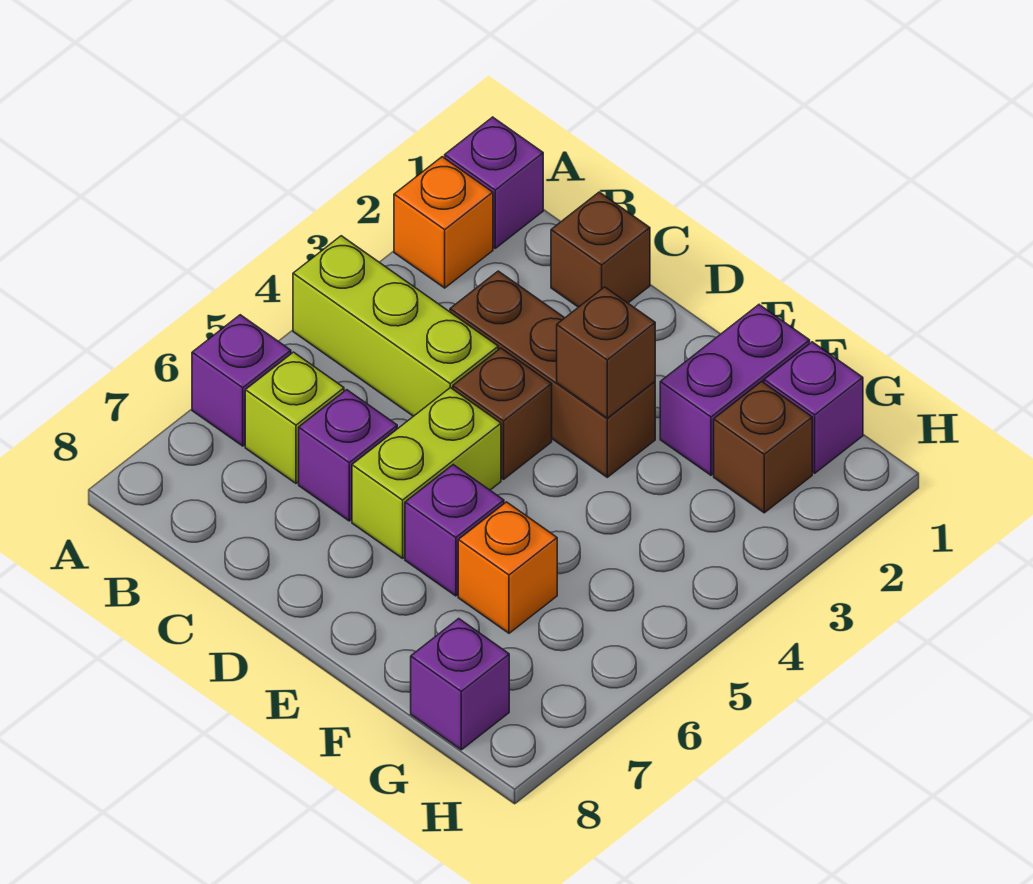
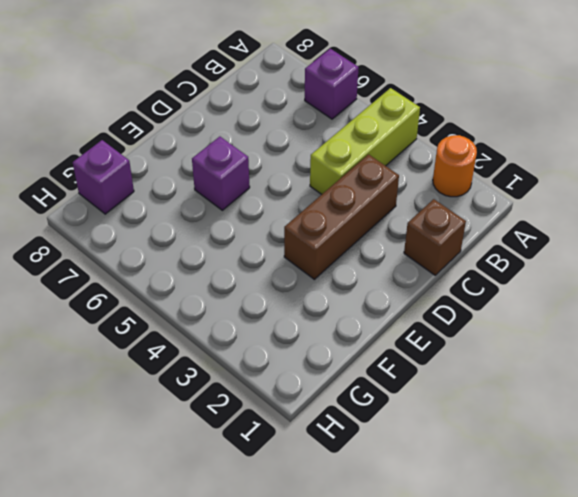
orange round brick A2 level 1 -> orange brick A2 level 1
none -> purple brick A1 level 1
none -> lime brick B6 level 1
none -> purple brick C6 level 1

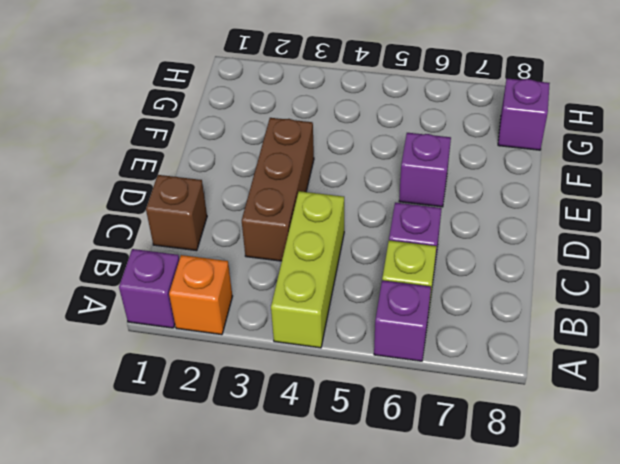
none -> brown brick D4 level 1
none -> lime brick D5:D6 level 1
none -> purple brick F1:F2 level 1

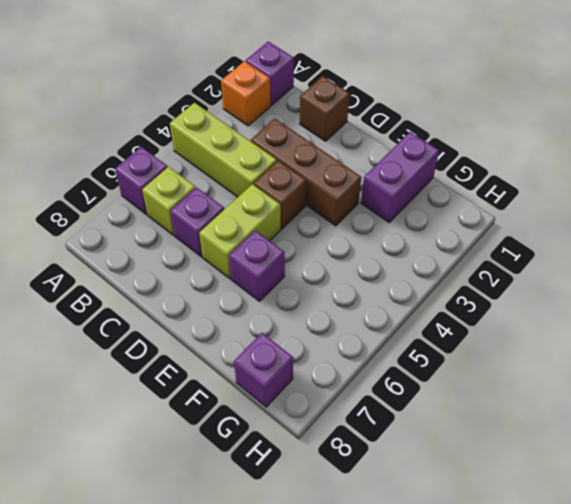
none -> orange brick F6 level 1
none -> purple brick G1 level 1
none -> brown brick G2 level 1

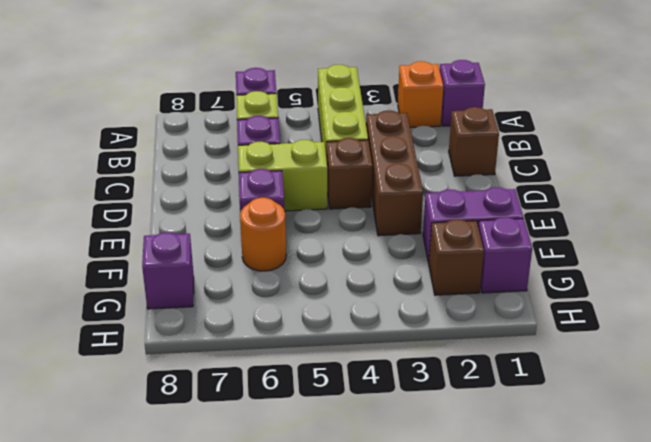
orange round brick F6 level 1 -> orange brick F6 level 1
none -> brown brick E3 level 2

